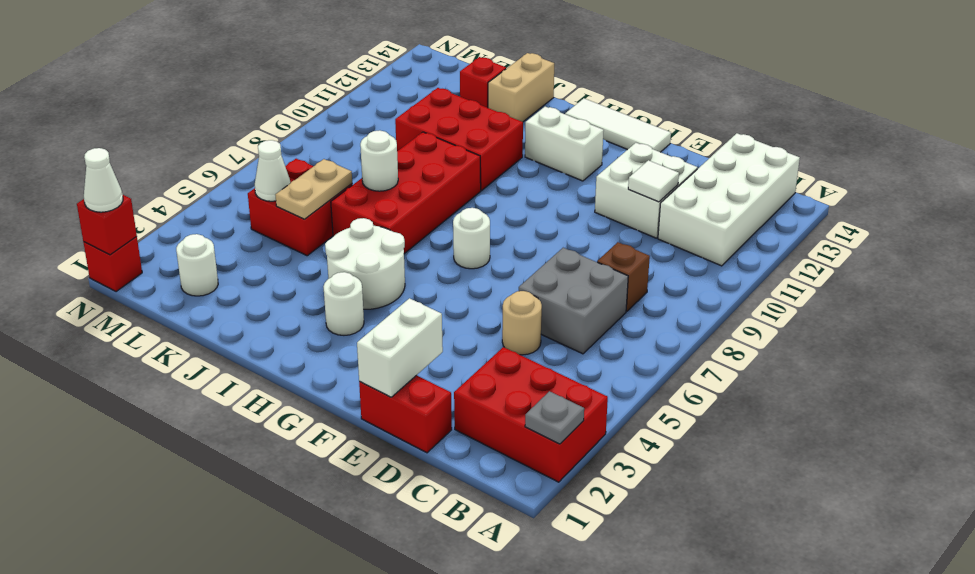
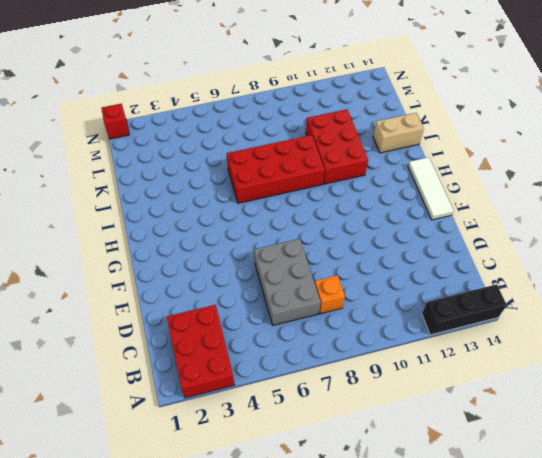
black brick A12:A14 level 1 -> none
grey brick C6:E7 level 1 -> grey brick C6:D7 level 1
orange brick C8 level 1 -> brown brick C8 level 1
none -> white brick B11:C14 level 1
none -> red brick D1:E1 level 1
none -> tan round brick D5 level 1

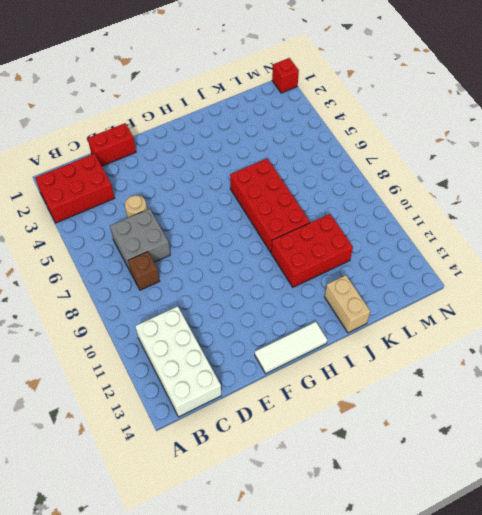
none -> white brick D11:E12 level 1
none -> white round brick G7 level 1
none -> white brick G12:H12 level 1

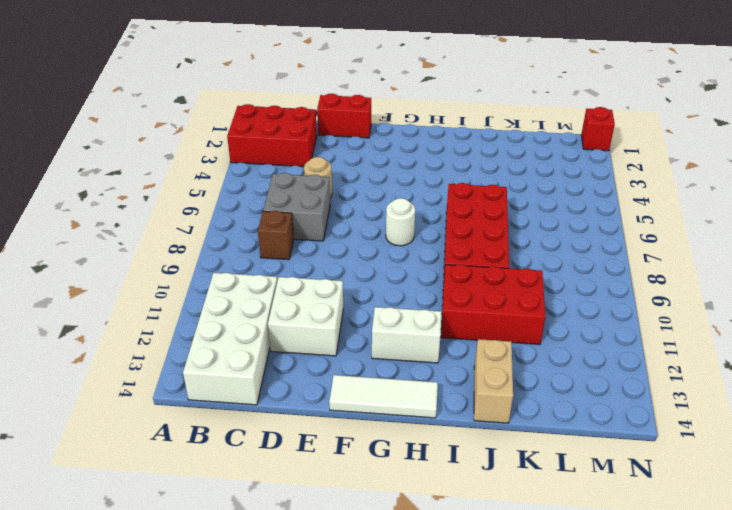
none -> white round brick H3 level 1
none -> white round brick H4:I5 level 1
none -> red brick K5:L6 level 1

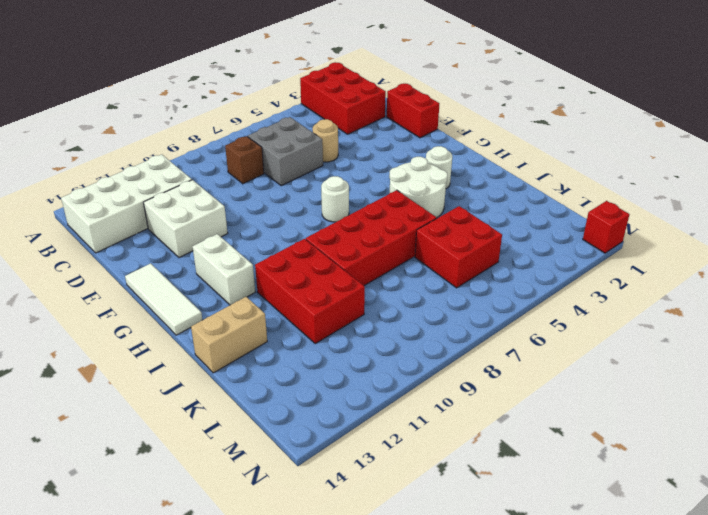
none -> red brick K13 level 1
none -> white round brick L2 level 1
none -> grey plate A2 level 2

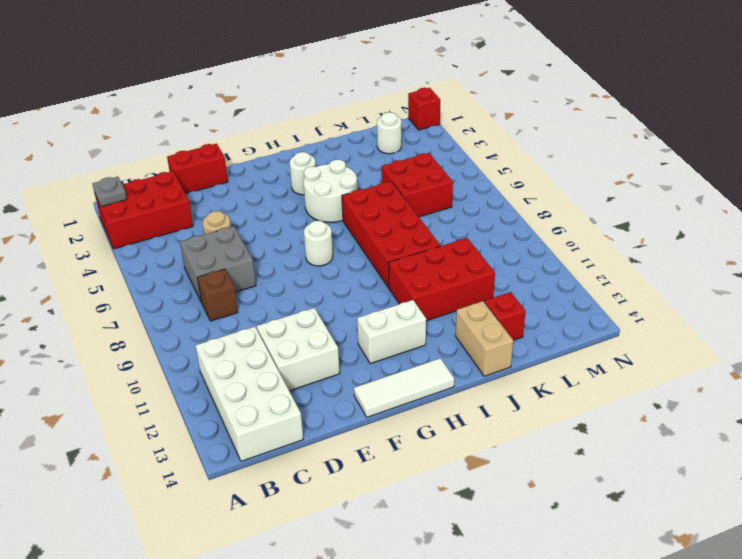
none -> white tile D11 level 2
none -> white brick E1:E2 level 2
none -> white round brick J7 level 2

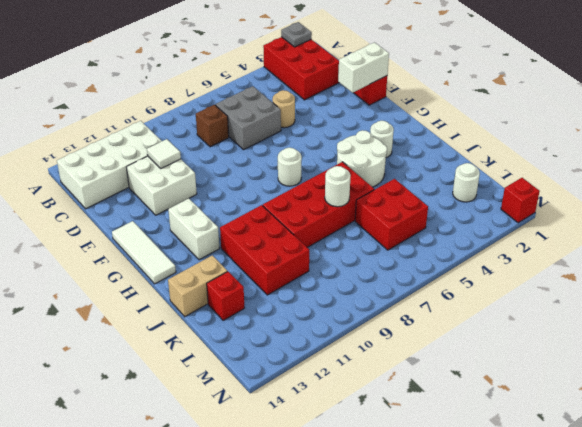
none -> tan plate K5:K6 level 2
none -> white cone L5 level 2
none -> red brick N1 level 2

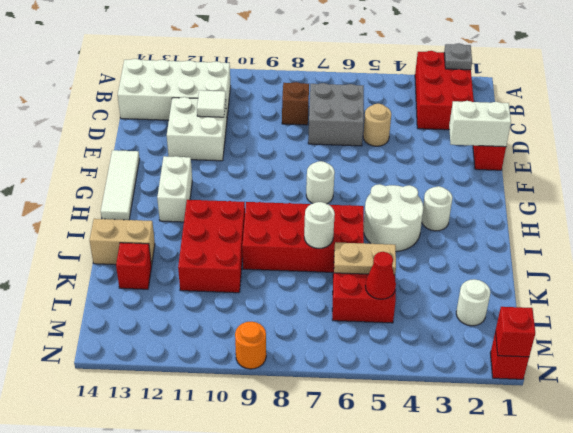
red cone L5 level 2 -> white cone L5 level 2
orange round brick N9 level 1 -> none
none -> white cone N1 level 3

